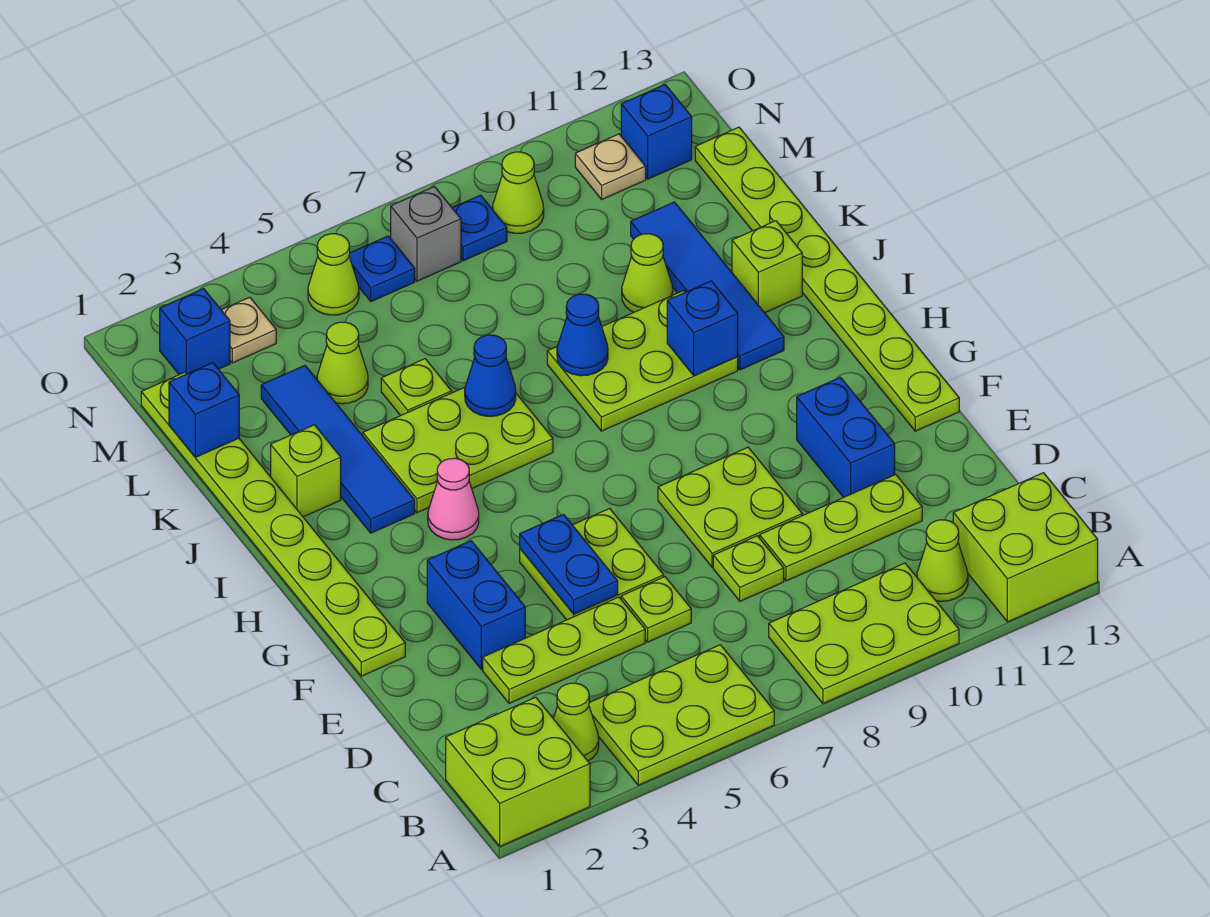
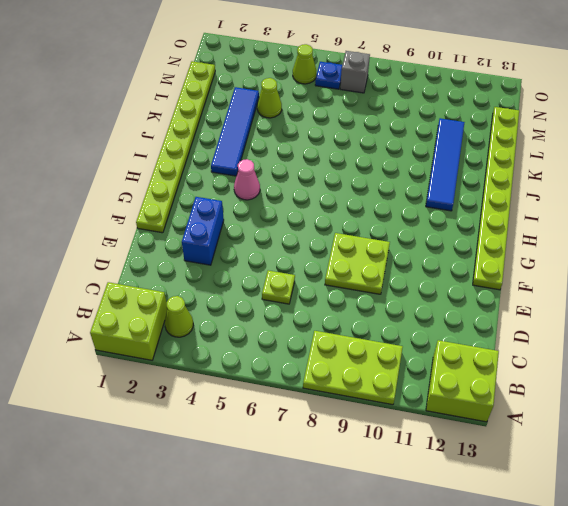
none -> lime plate A4:B6 level 1
none -> lime cone B11 level 1
none -> lime plate D3:D5 level 1
none -> lime plate D8 level 1

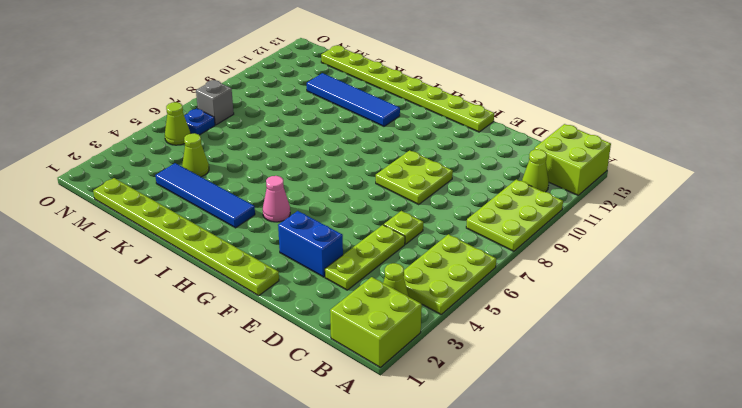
none -> lime plate D8 level 1
none -> lime plate D9:D11 level 1
none -> lime plate E5:F6 level 1
none -> blue brick E11:F11 level 1

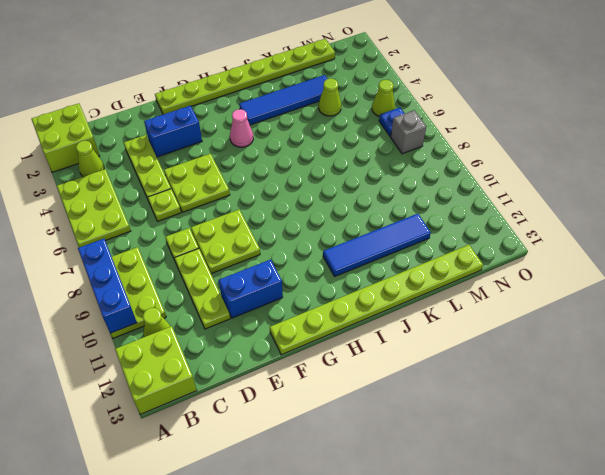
blue brick A8:A10 level 2 -> none
none -> lime plate I4:J6 level 1
none -> lime plate I8:J10 level 1
none -> lime brick J2 level 1
none -> lime brick J12 level 1

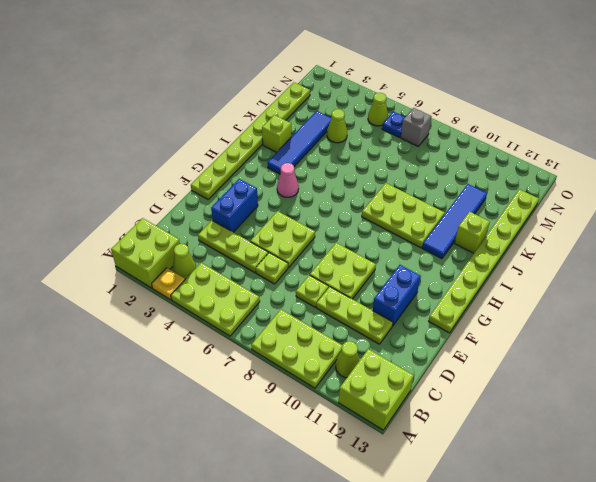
yellow plate A3 level 1 -> none
none -> lime plate I4:J6 level 1
none -> lime plate K5 level 1
none -> lime cone K10 level 1
none -> blue brick N2 level 1

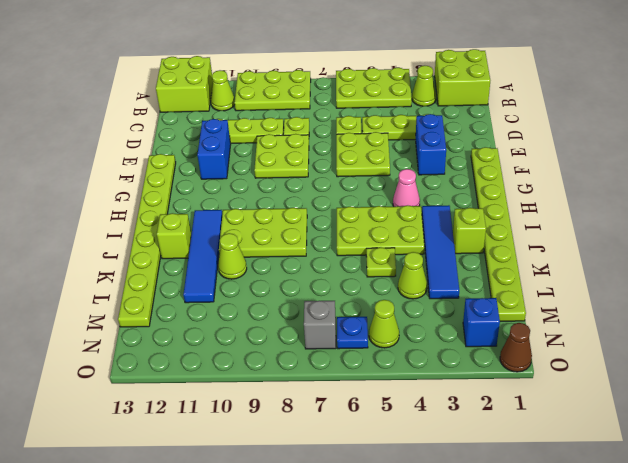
brown cone O1 level 1 -> none
none -> tan plate N3 level 1
none -> blue plate N8 level 1
none -> lime cone N9 level 1
none -> tan plate N11 level 1

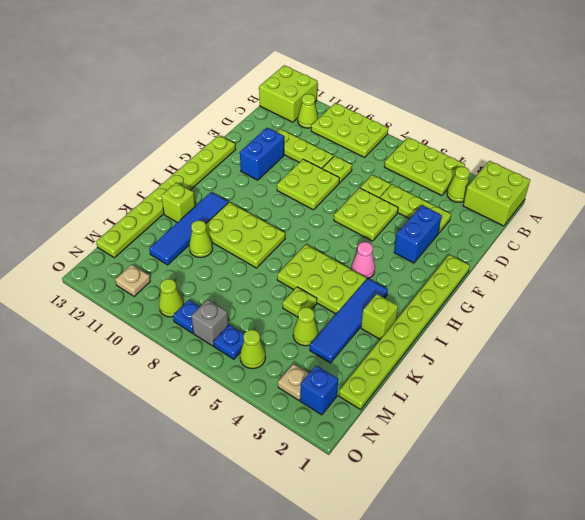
none -> blue brick N12 level 1
none -> blue plate E5:F5 level 2
none -> blue brick I10 level 2
none -> blue cone J6 level 2

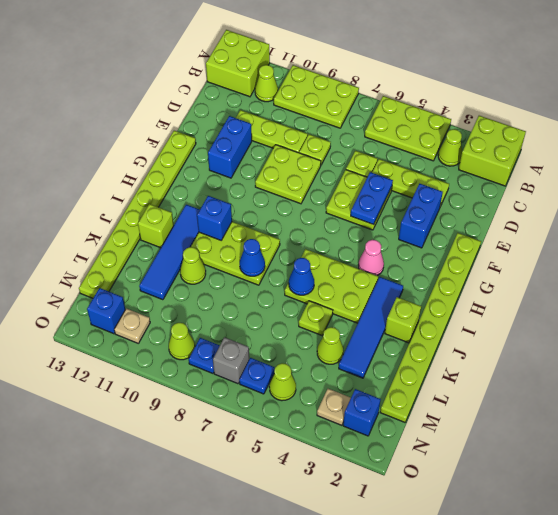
none -> blue brick L1 level 2

